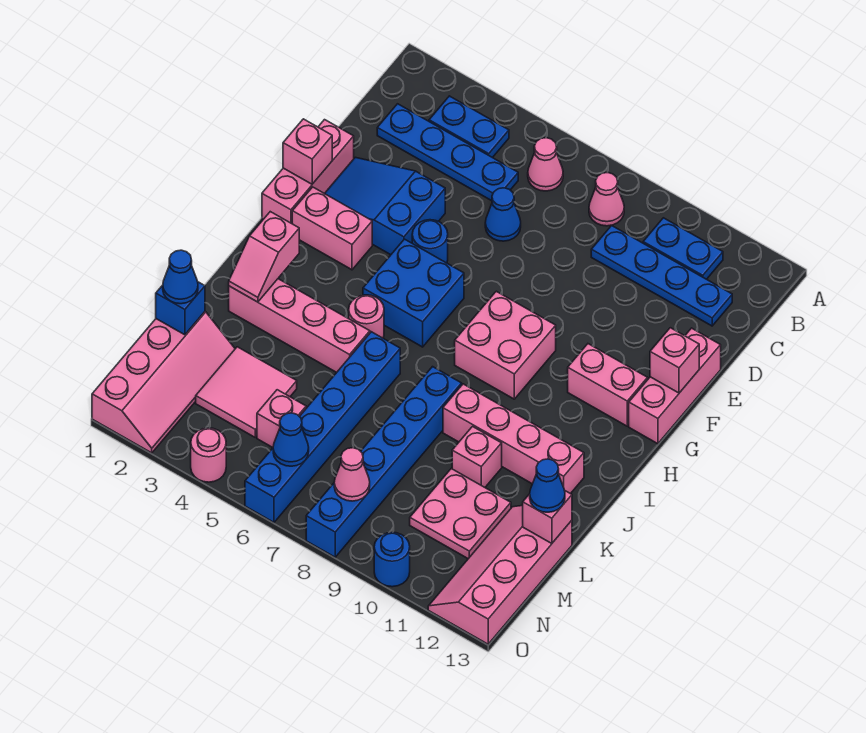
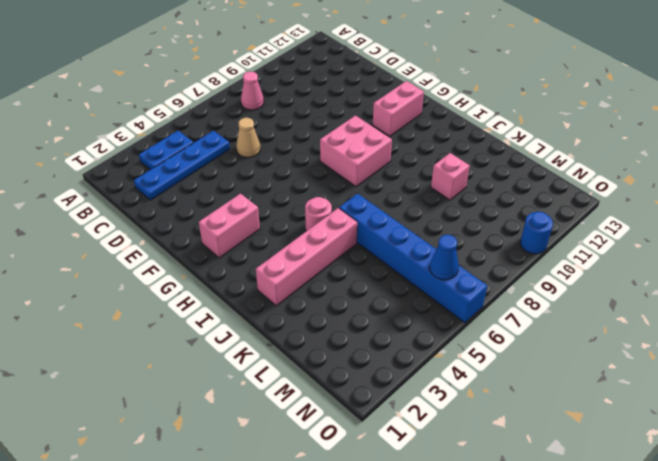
tan cone D6 level 1 -> blue cone D6 level 1
none -> pink cone B6 level 1
none -> blue plate B10:B11 level 1
none -> blue plate C9:C12 level 1
none -> pink brick E1:G1 level 1

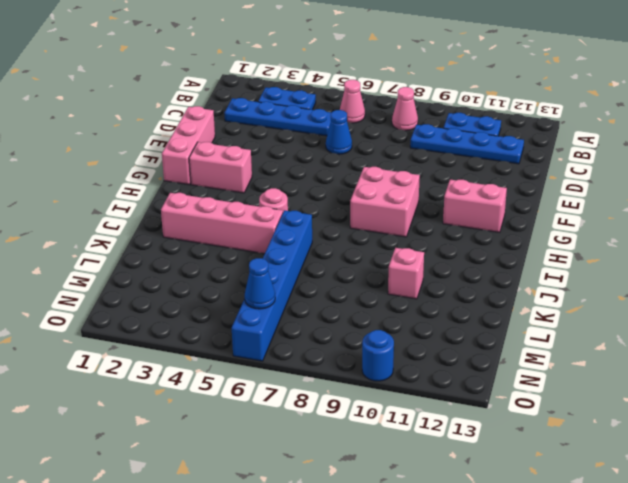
none -> blue slope E2:F4 level 1 top 4
none -> pink brick E13:G13 level 1
none -> blue round brick F5 level 1
none -> blue brick G5:H6 level 1

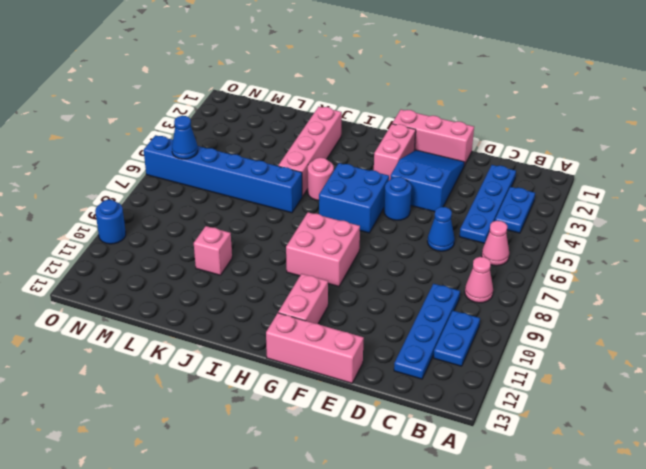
none -> blue brick J8:O8 level 1
none -> pink brick J9:J12 level 1
none -> pink slope L1:O2 level 1 top 1
none -> pink tile L3:M4 level 1

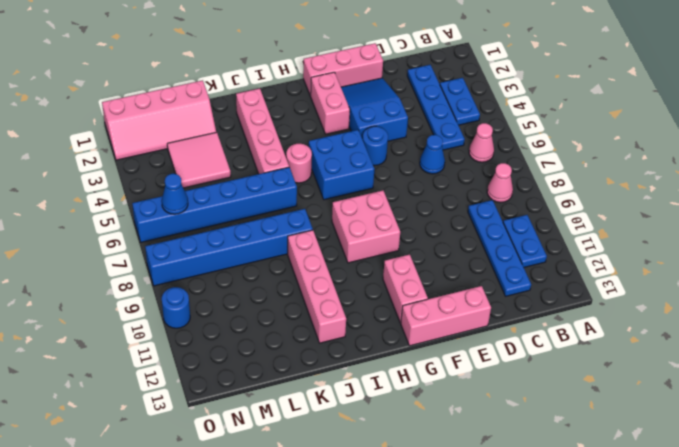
none -> pink brick K10 level 1
none -> pink plate L10:M11 level 1
none -> pink slope L12:O13 level 1 top 13
none -> pink brick M5 level 1

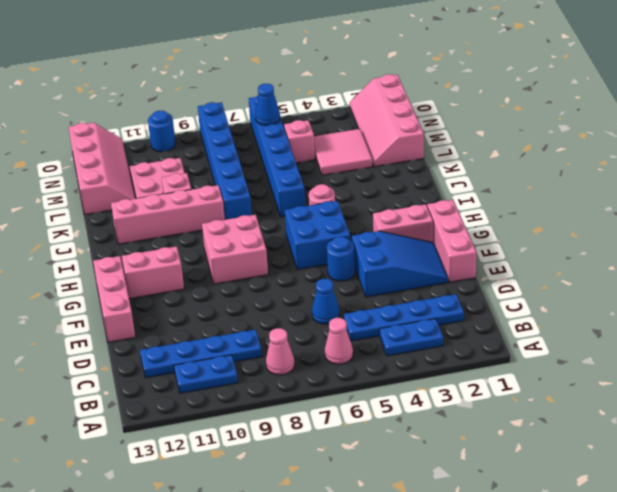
none -> pink brick J2:J5 level 1
none -> pink round brick O4 level 1
none -> pink brick F1 level 2
none -> pink brick F13 level 2

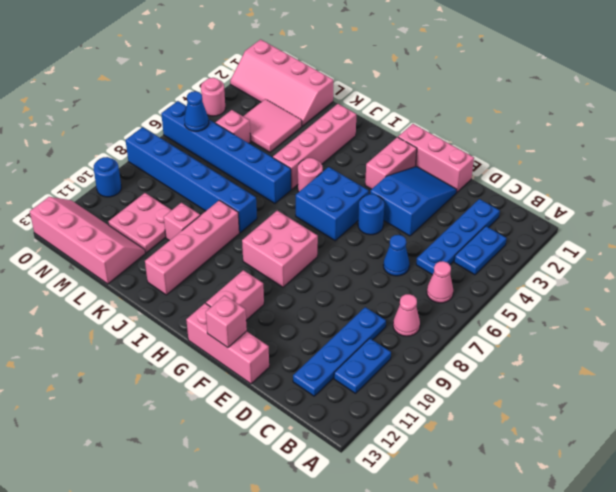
none -> pink brick F1 level 2
none -> pink slope I2:J2 level 2 top I
none -> blue brick L1 level 2
none -> pink brick L13 level 2

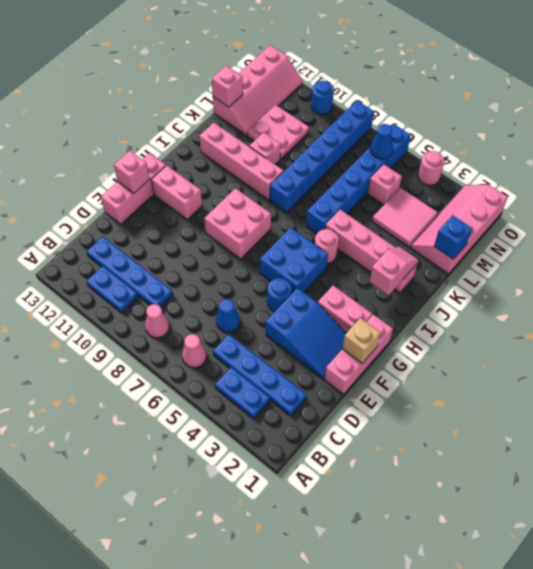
tan brick F1 level 2 -> pink brick F1 level 2
none -> pink cone N8 level 2
none -> blue cone L1 level 3
none -> blue cone L13 level 3

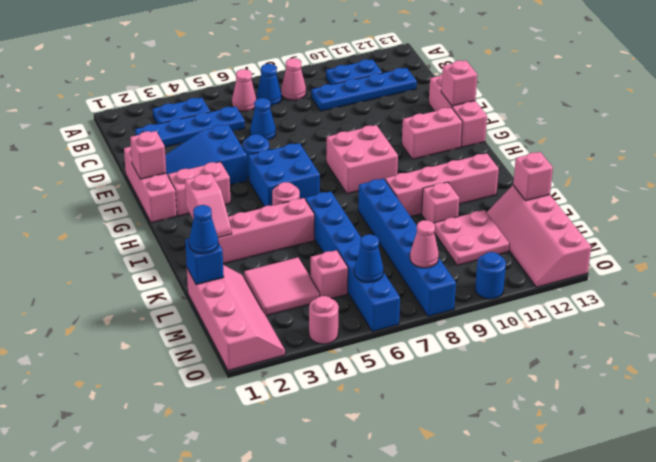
blue cone B7 level 1 -> blue cone L13 level 3

